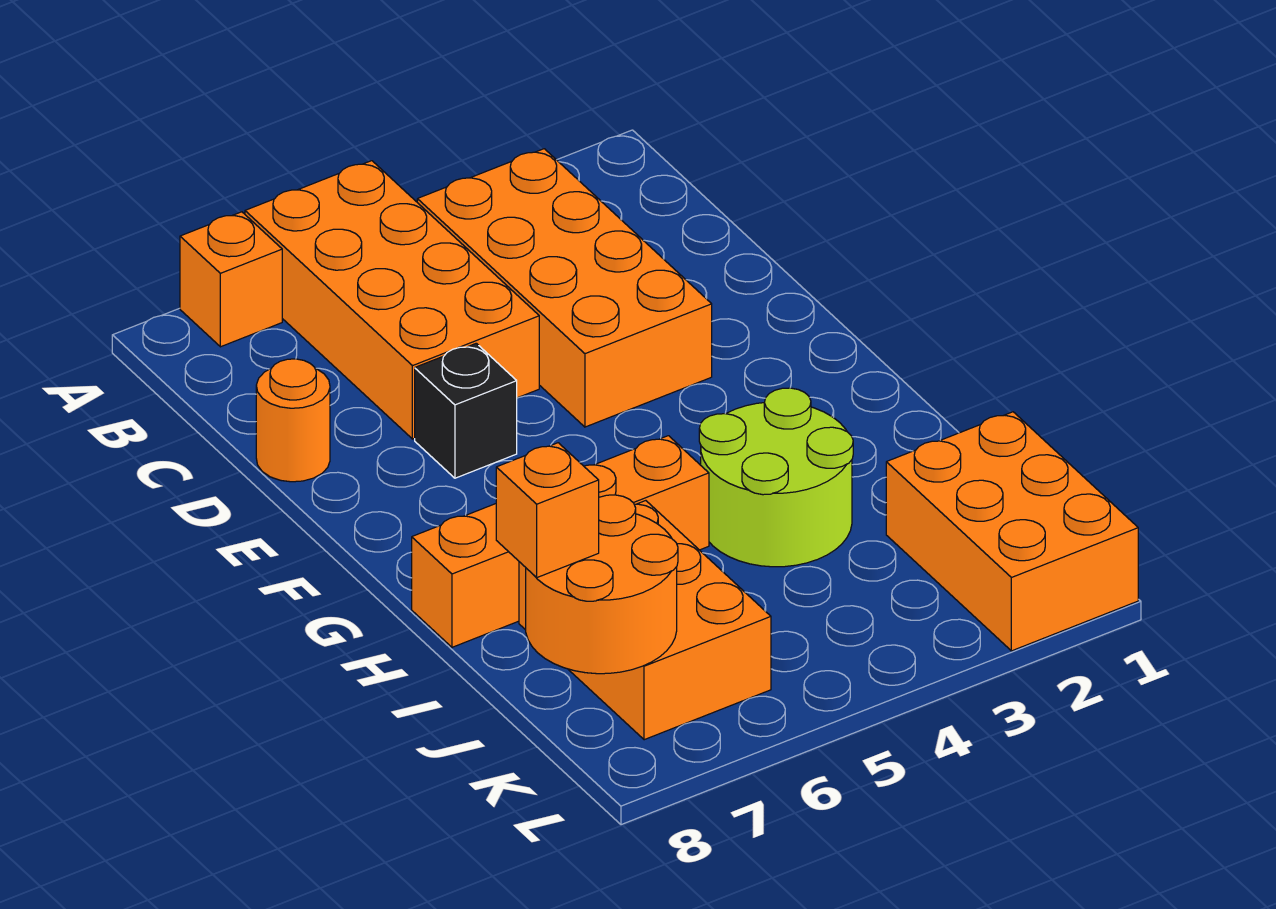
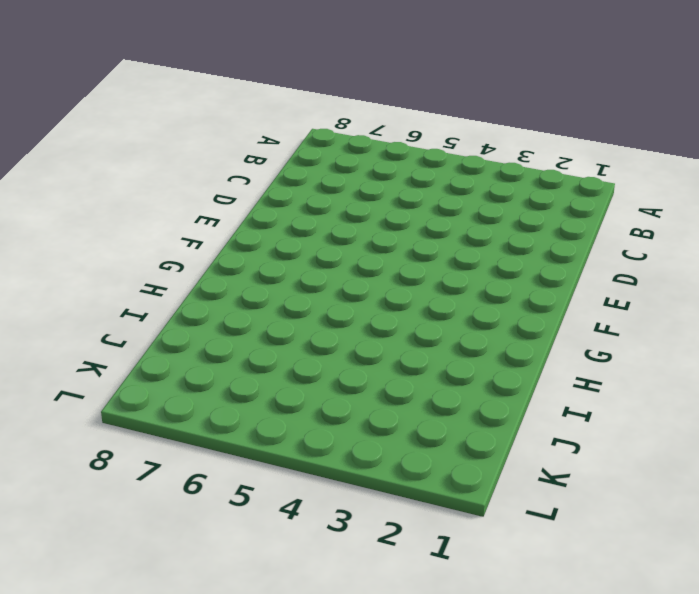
none -> orange brick A5:D6 level 1
none -> orange brick A7 level 1

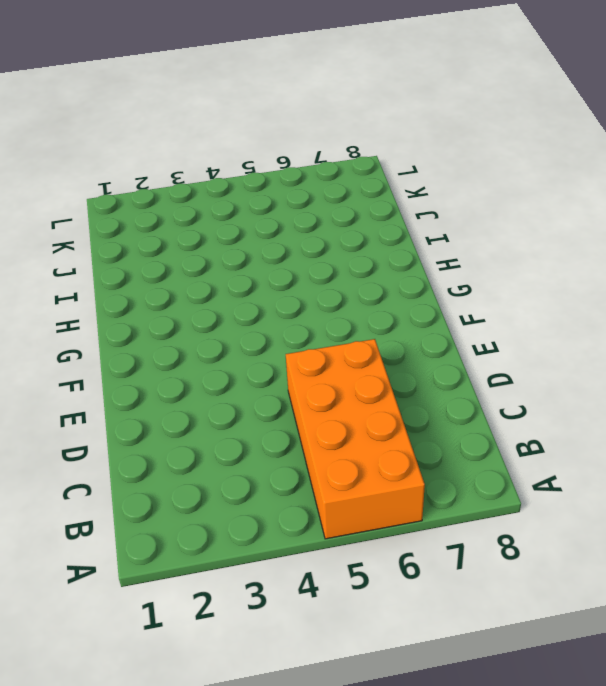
none -> orange brick A7 level 1
none -> orange brick B3:E4 level 1

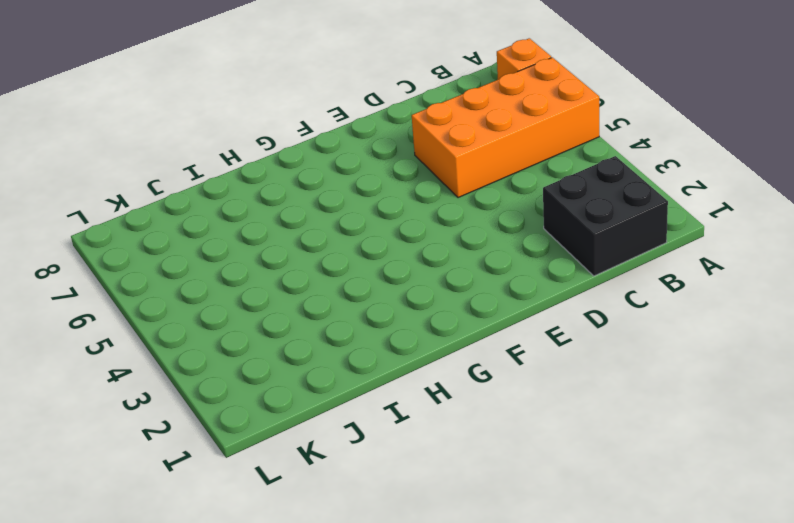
black brick B1:C2 level 1 -> none
none -> orange brick B3:E4 level 1
none -> orange round brick D8 level 1

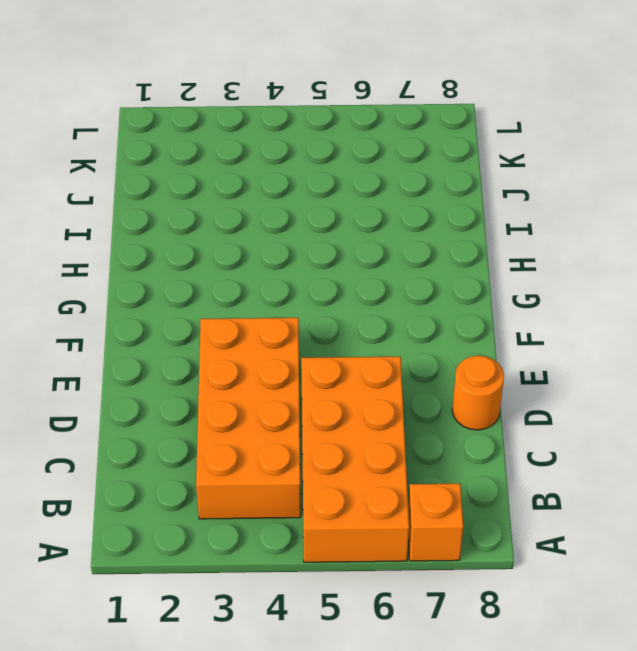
none -> black brick E6 level 1
none -> lime round brick H3:I4 level 1

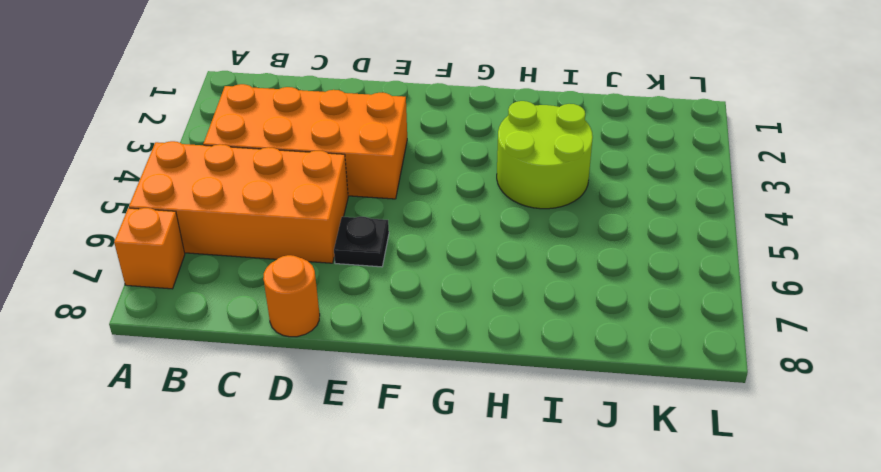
black plate E6 level 1 -> black brick E6 level 1
none -> orange brick H5:H8 level 1
none -> orange brick I6:K7 level 1

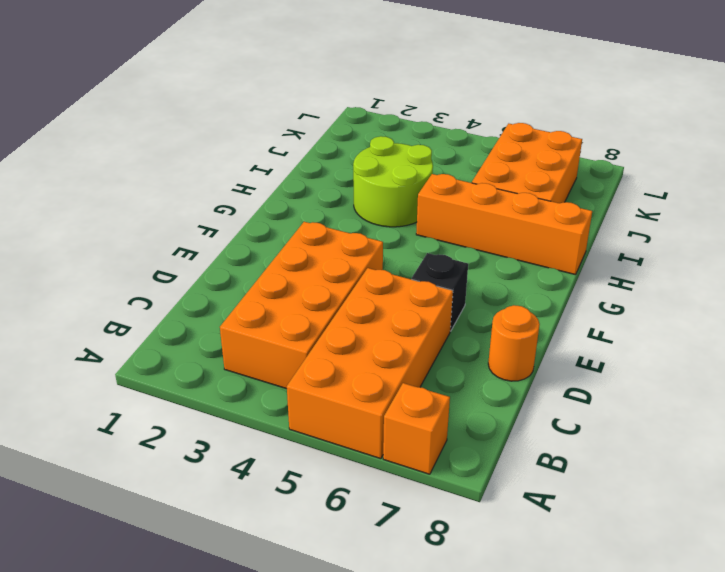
none -> orange brick J1:L2 level 1
none -> orange round brick J7:K8 level 2

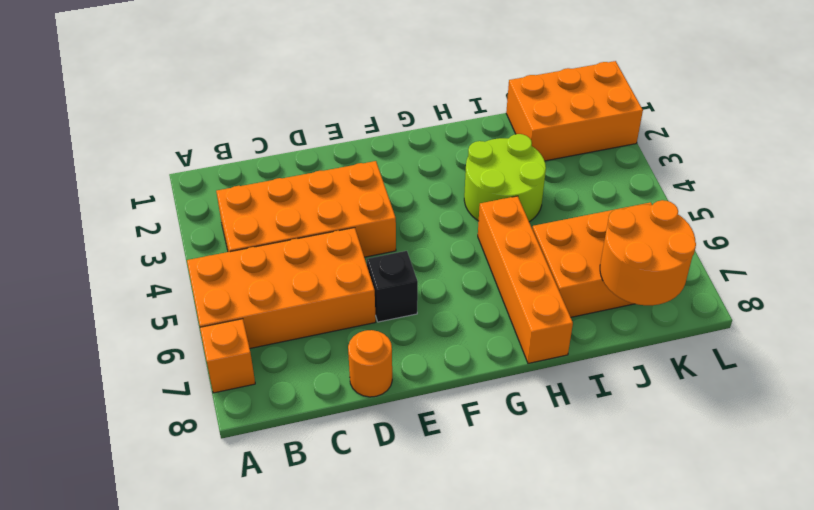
none -> orange brick J8 level 3

